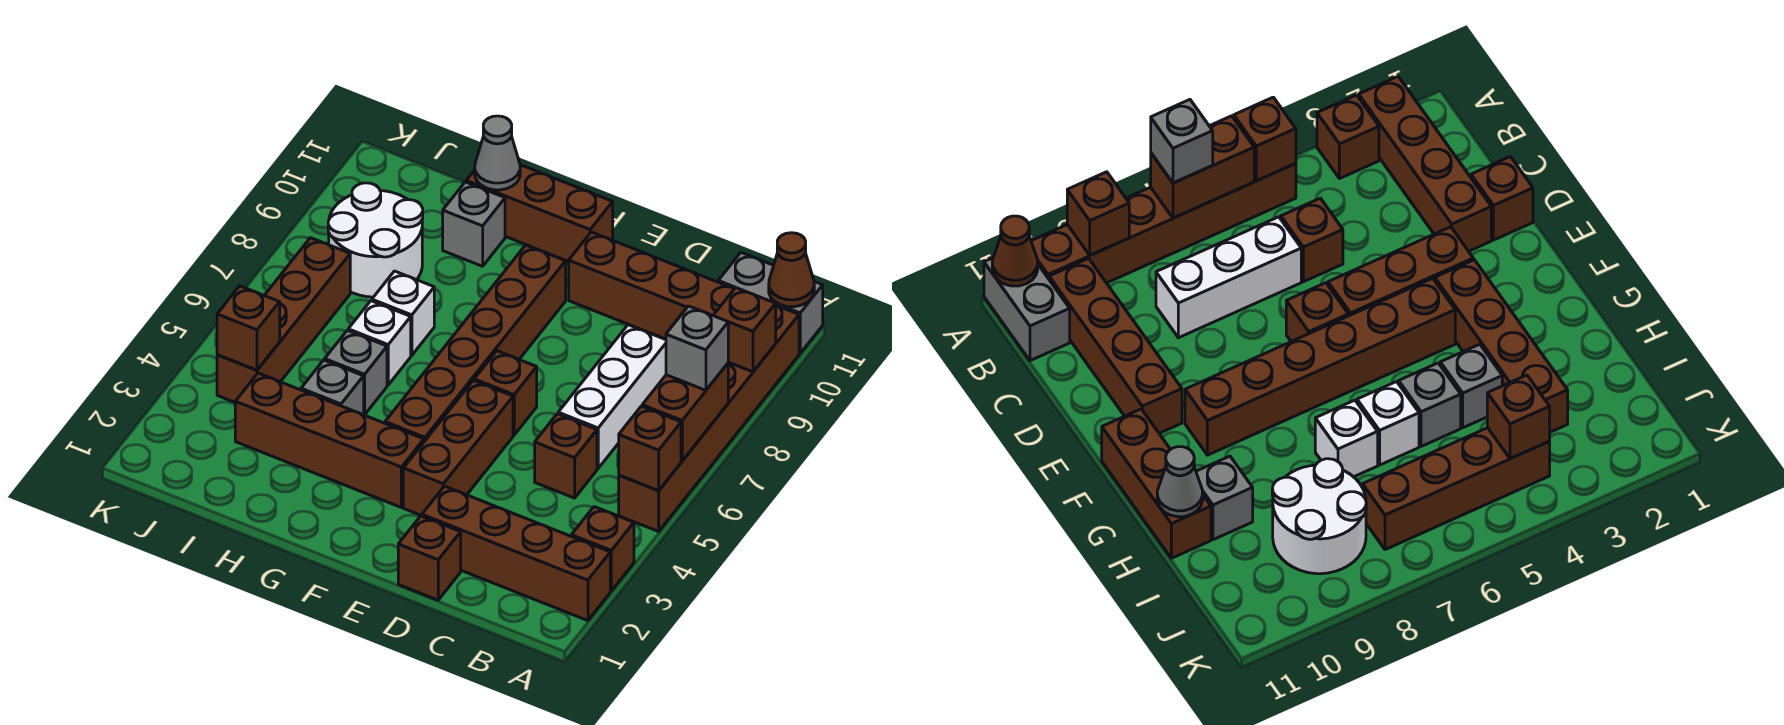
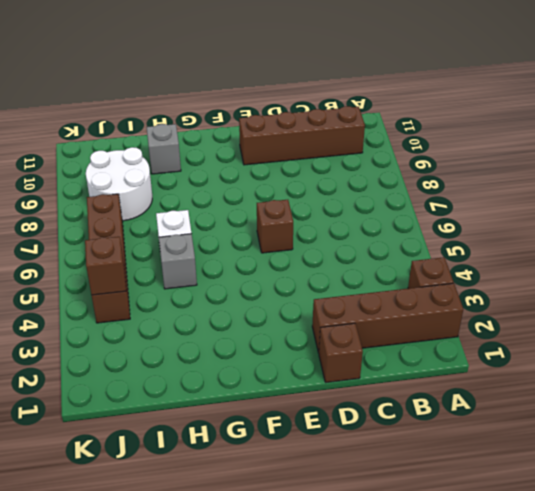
none -> brown brick A5:A10 level 1
none -> grey brick A11:B11 level 1
none -> brown brick C5 level 1

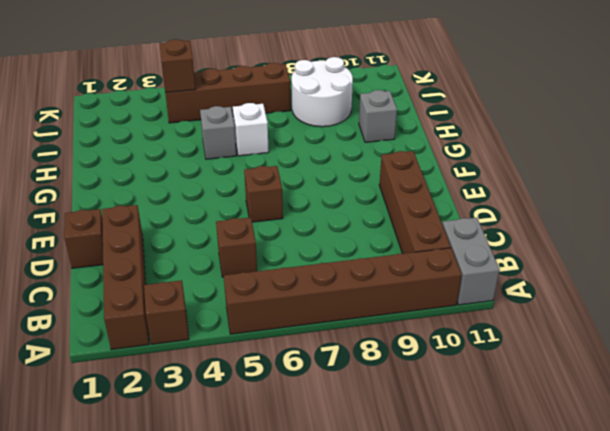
none -> white brick C6:C8 level 1
none -> brown brick E3:E5 level 1
none -> brown brick F3:I3 level 1

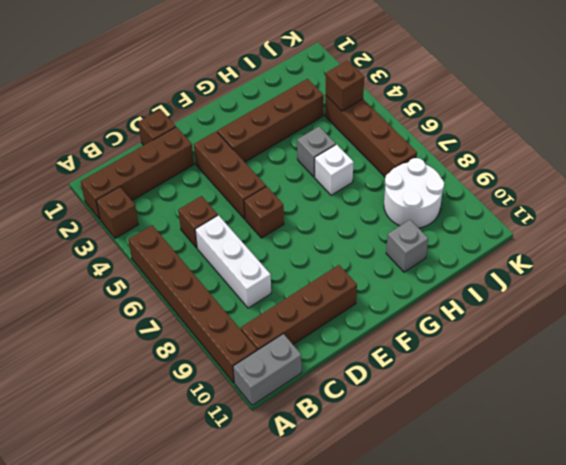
none -> brown brick F4:F9 level 1
none -> brown brick F11:H11 level 1
none -> grey brick H4 level 1

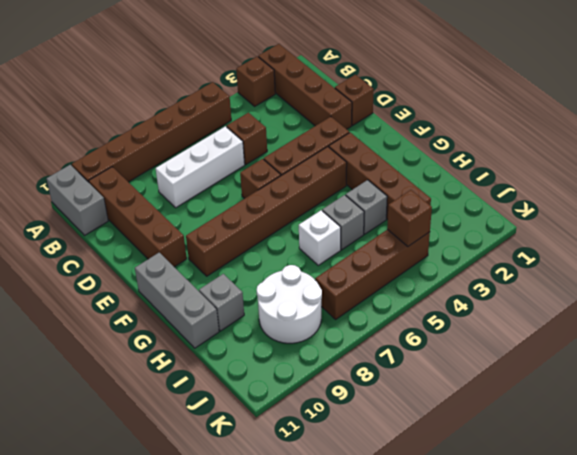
grey brick F11:H11 level 1 -> brown brick F11:H11 level 1
none -> white brick H7 level 1
none -> brown brick A5 level 2
none -> brown brick A6:A7 level 2

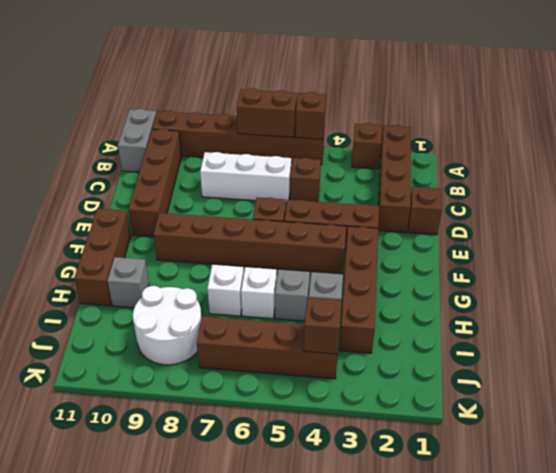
none -> brown brick A9 level 2
none -> brown cone A11 level 2
none -> grey cone H11 level 2

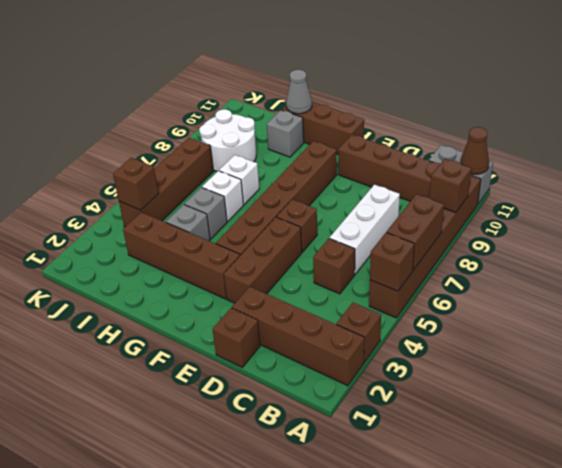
none -> grey brick A7 level 3

